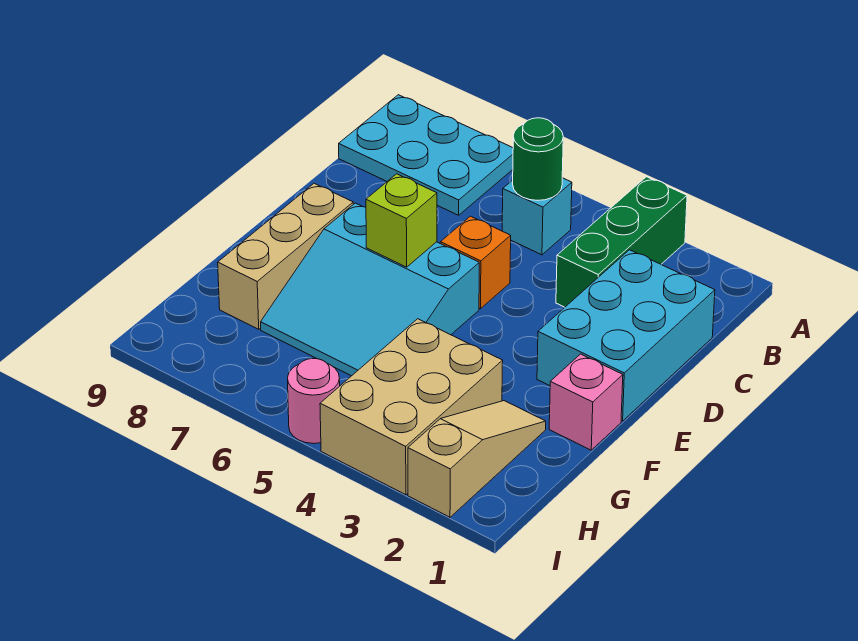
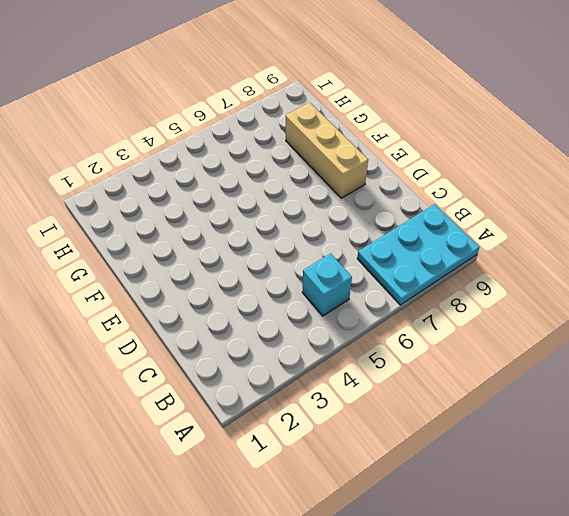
none -> green brick A3:C3 level 1
none -> cyan brick C1:E2 level 1
none -> orange brick D5 level 1

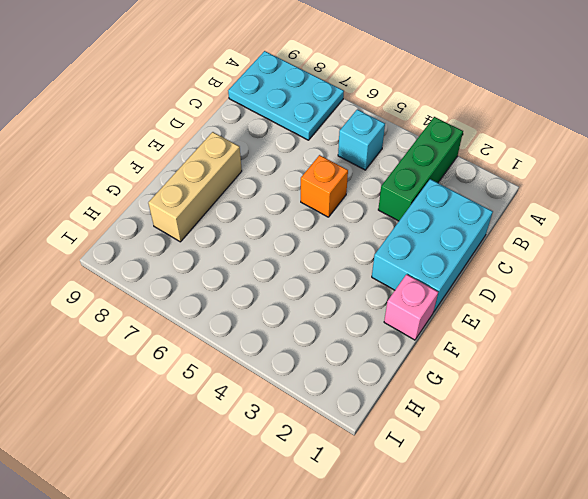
none -> cyan slope E5:G7 level 1 top E
none -> tan slope G2:I2 level 1 top I
none -> tan brick G3:I4 level 1

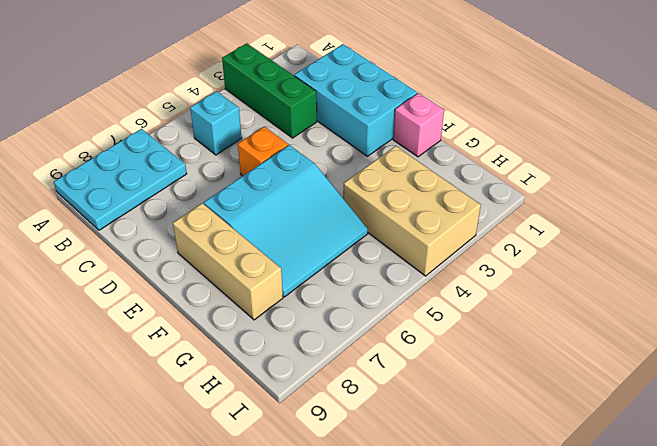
none -> tan slope G2:I2 level 1 top I
none -> pink round brick I5 level 1
none -> green round brick B5 level 2

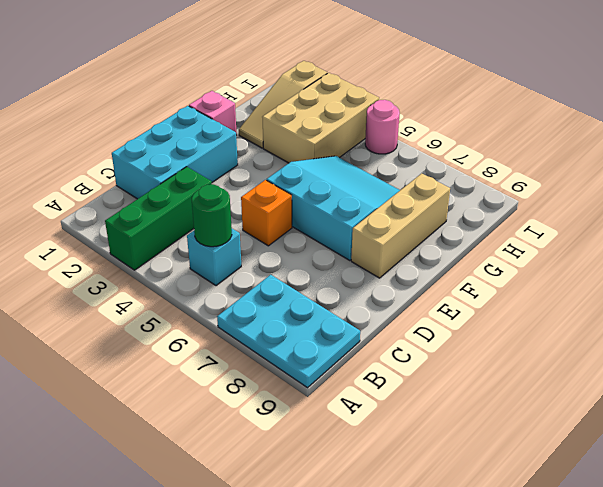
none -> lime brick E6 level 2

